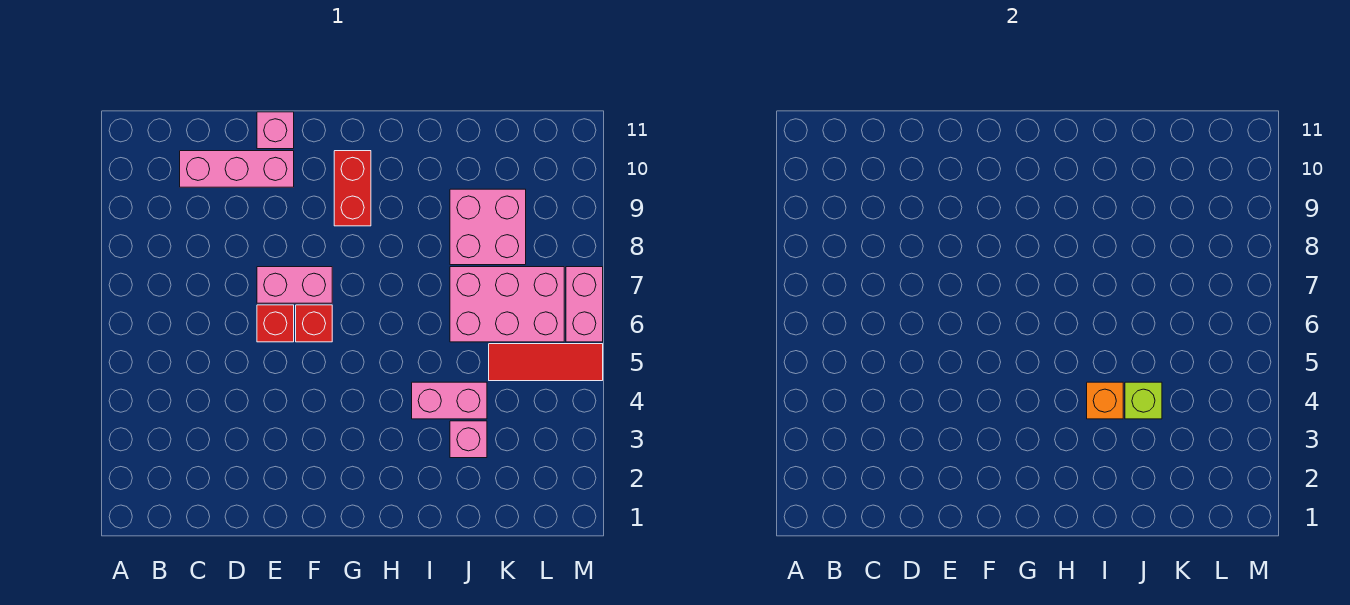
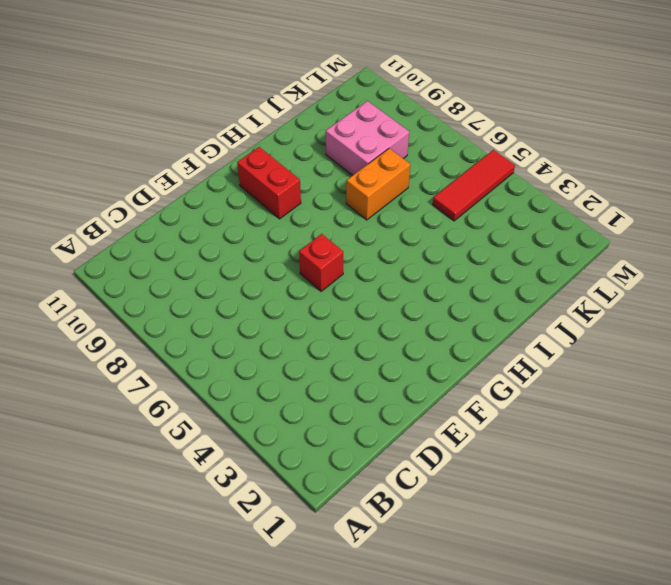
orange brick I7:J7 level 1 -> pink brick J6:L7 level 1
none -> pink brick C10:E10 level 1
none -> red brick E6 level 1
none -> pink brick E7:F7 level 1

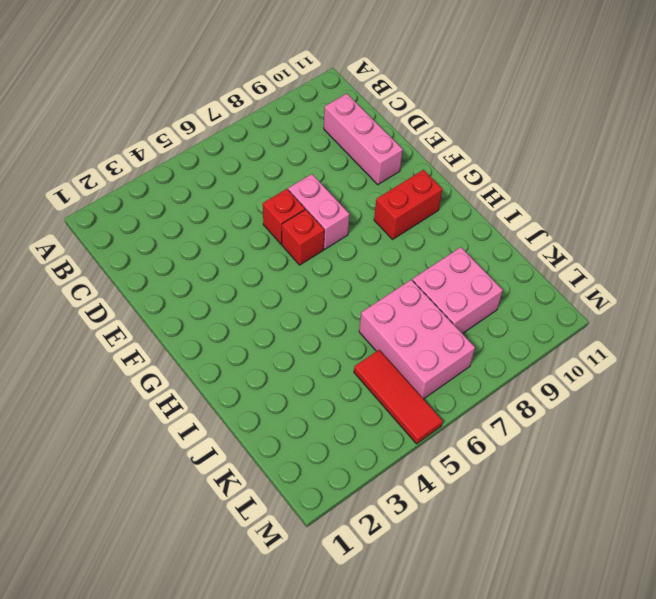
none -> pink brick E11 level 1
none -> pink brick I4:J4 level 1
none -> pink brick J3 level 1

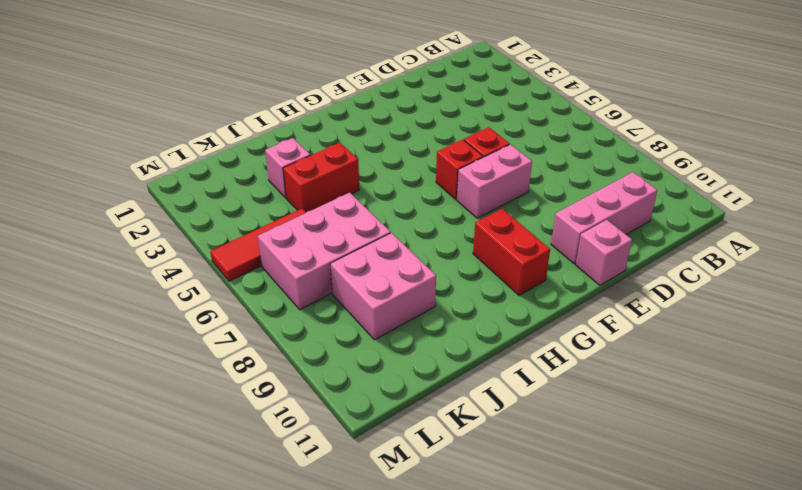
red brick I4:J4 level 1 -> pink brick I4:J4 level 1
none -> pink brick M6:M7 level 1
none -> orange brick I4 level 2
none -> lime brick J4 level 2

